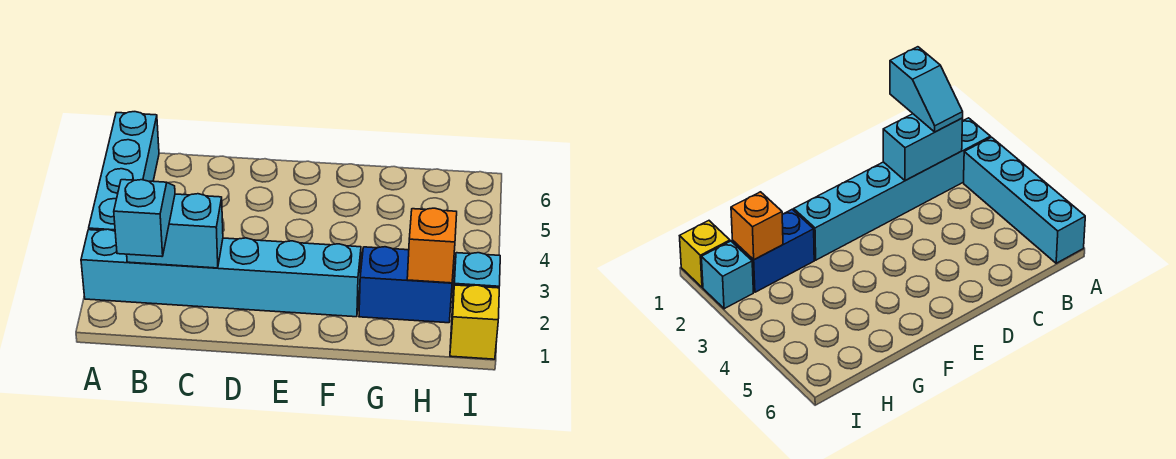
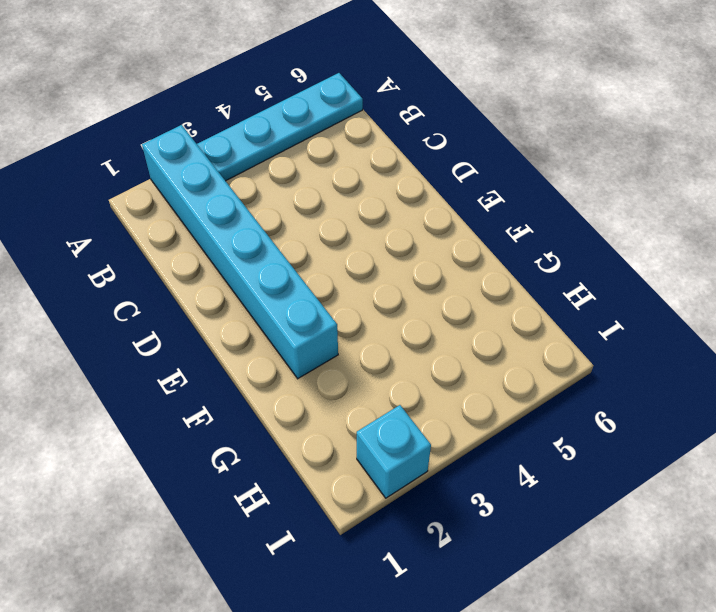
cyan plate A3:A6 level 1 -> cyan brick A3:A6 level 1
none -> blue brick G2:H2 level 1
none -> yellow brick I1 level 1

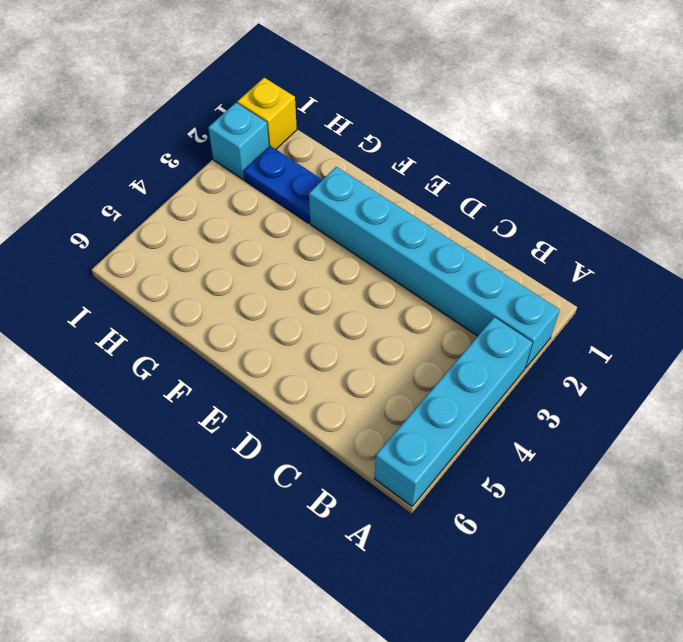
blue plate G2:H2 level 1 -> blue brick G2:H2 level 1
none -> cyan brick B2:C2 level 2
none -> orange brick H2 level 2

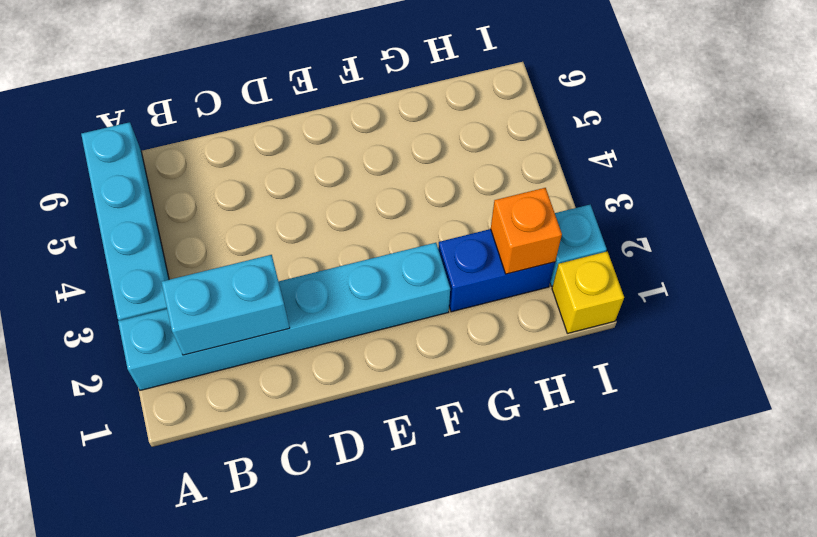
none -> cyan slope B1:B2 level 3 top 1

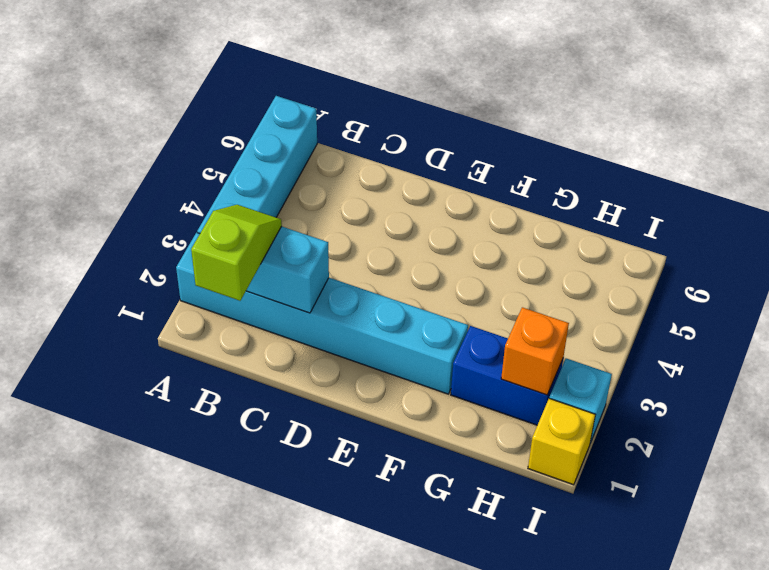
lime slope B1:B2 level 3 top 1 -> cyan slope B1:B2 level 3 top 1

